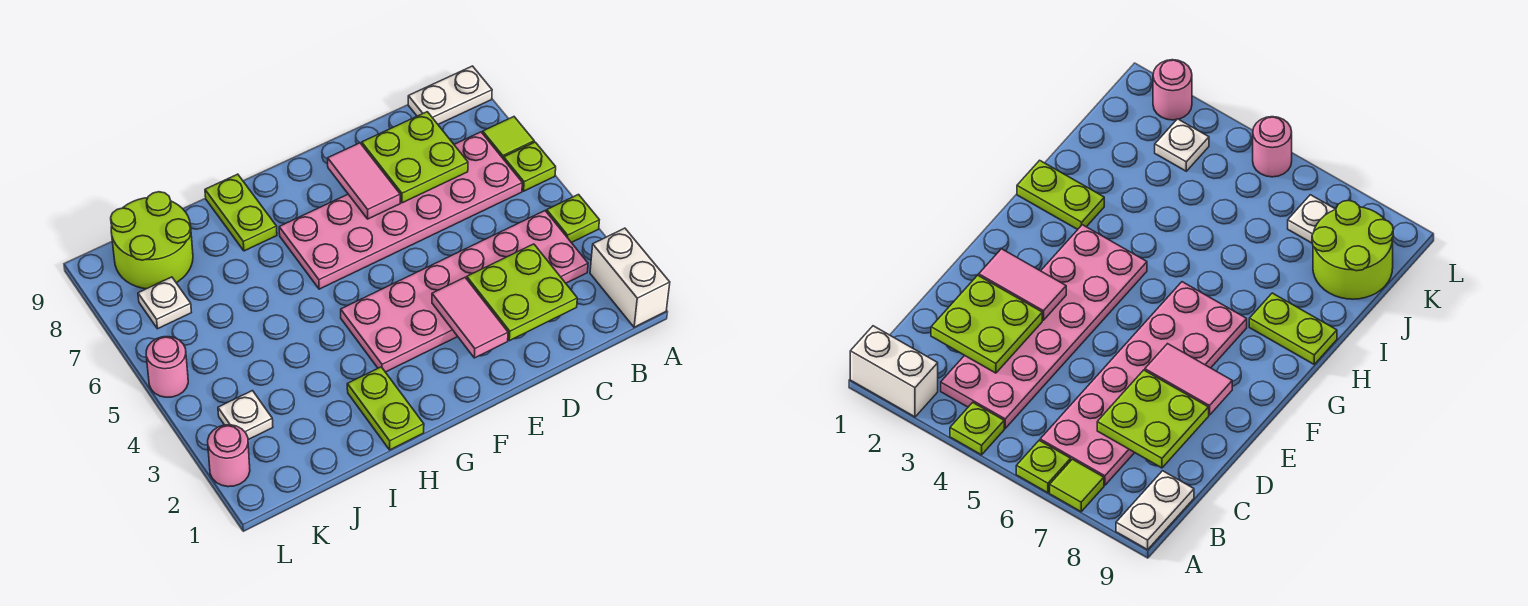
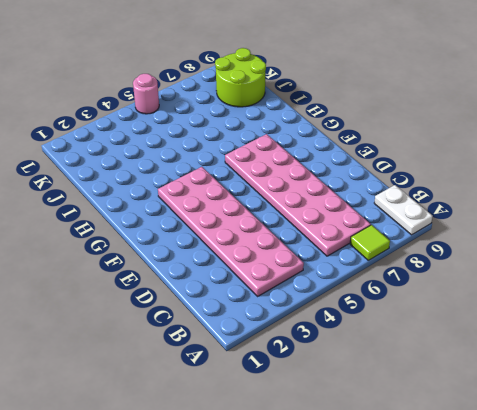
none -> white brick A1:A2 level 1
none -> lime plate A4 level 1
none -> lime plate A6 level 1

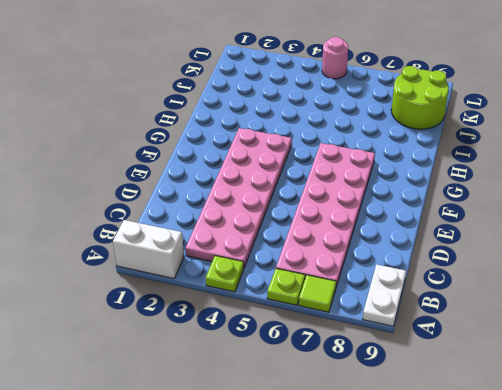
none -> lime plate H1:H2 level 1
none -> lime plate H8:H9 level 1
none -> white plate K3 level 1

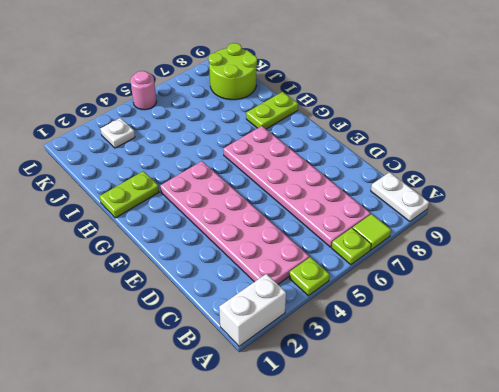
none -> white plate K7 level 1
none -> pink round brick L2 level 1
none -> lime plate C2:D3 level 2

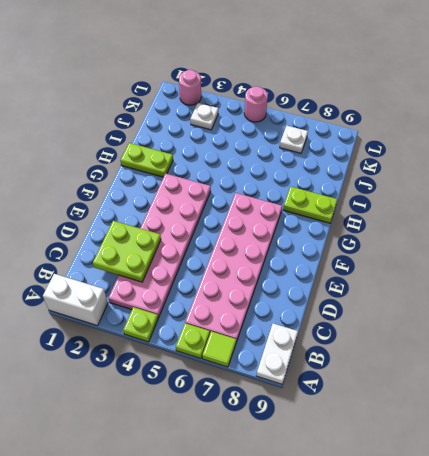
none -> lime round brick J8:K9 level 1
none -> lime plate C7:D8 level 2
none -> pink tile E2:E3 level 2

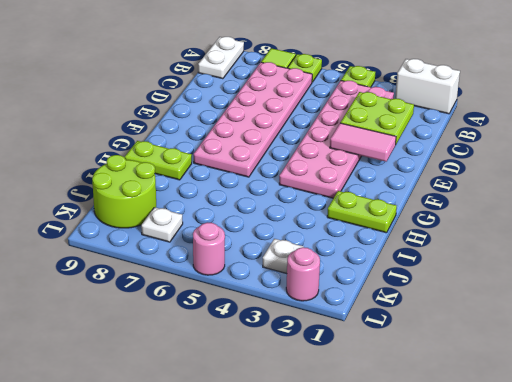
none -> lime plate C7:D8 level 2
none -> pink tile E7:E8 level 2

